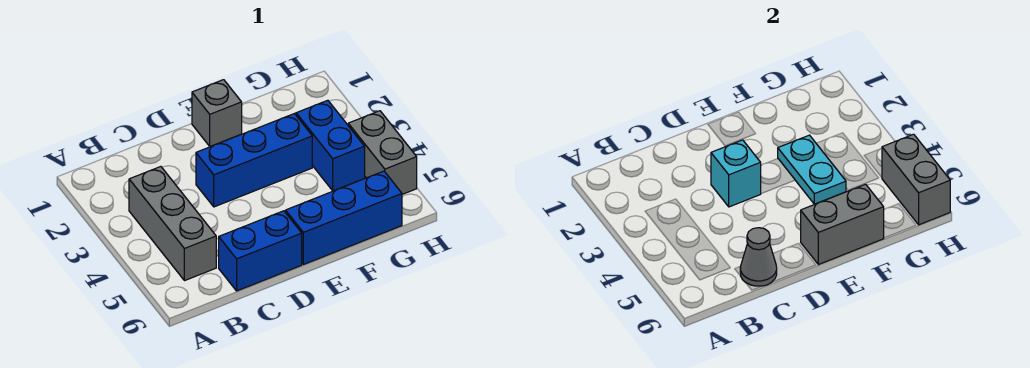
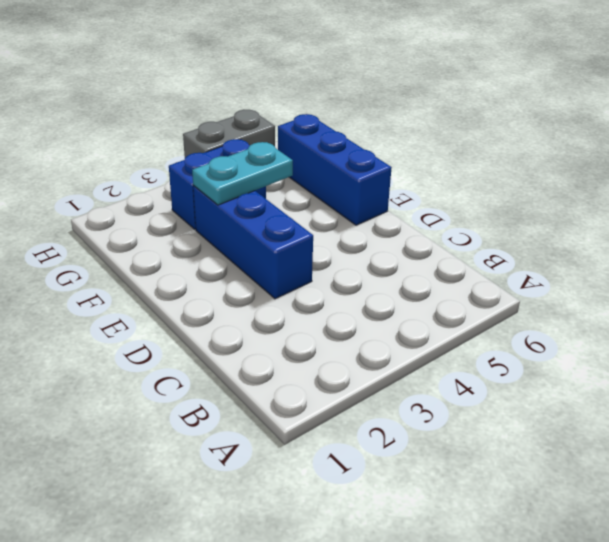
none -> grey brick B3:B5 level 1
none -> blue brick C6:D6 level 1
none -> grey brick E1 level 1

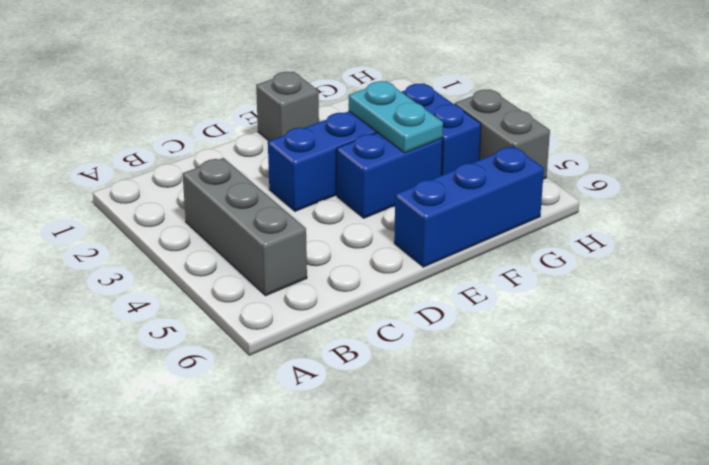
blue brick E4:F4 level 1 -> blue brick C6:D6 level 1
none -> grey cone C6 level 2
none -> cyan brick D3 level 2
none -> grey brick E6:F6 level 2

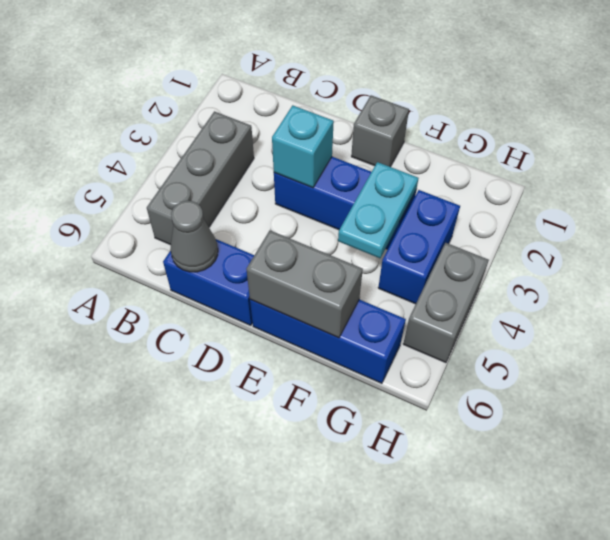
none -> grey brick H5:H6 level 2

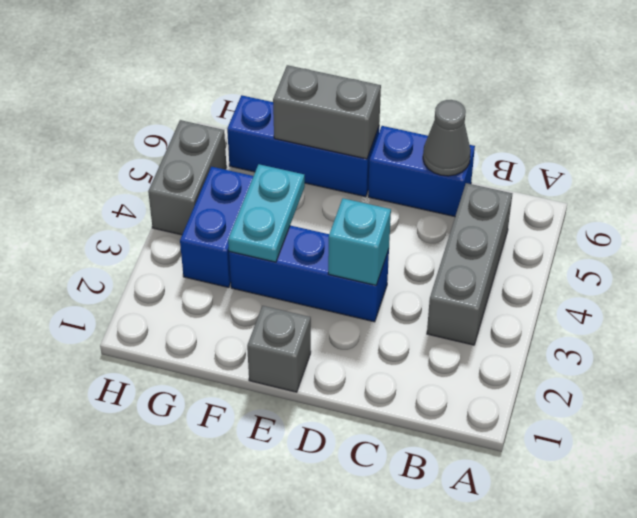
none -> grey brick H5:H6 level 2

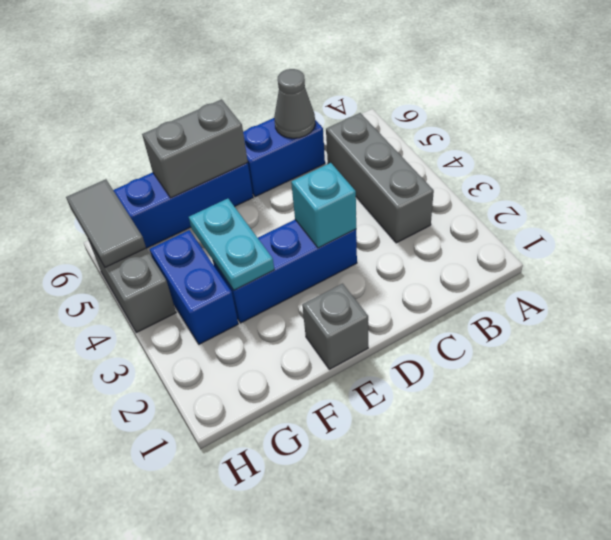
grey tile H5:H6 level 2 -> grey brick H5:H6 level 2

